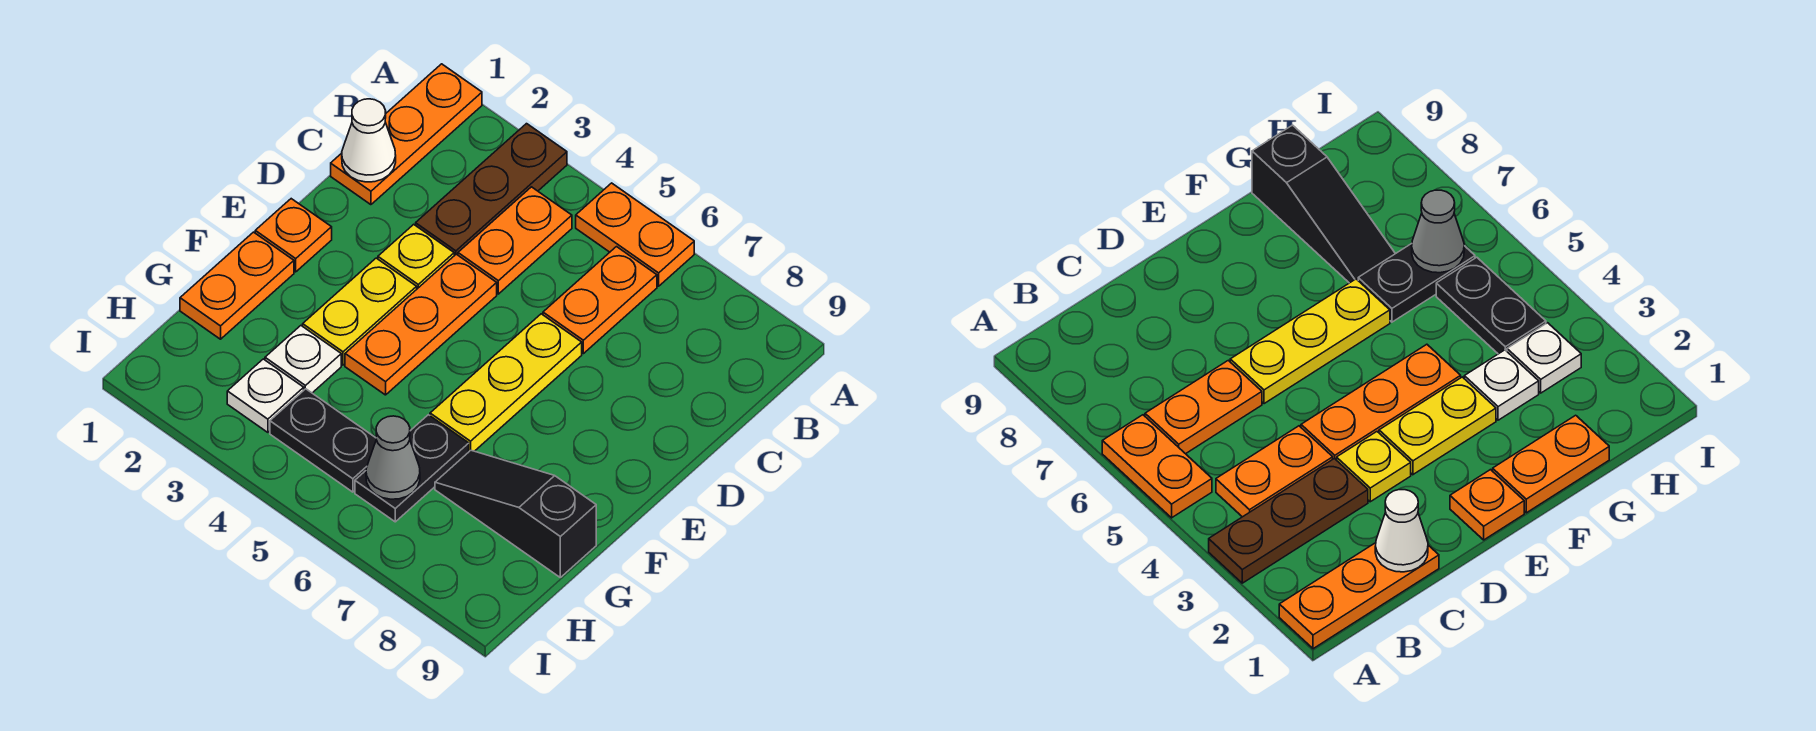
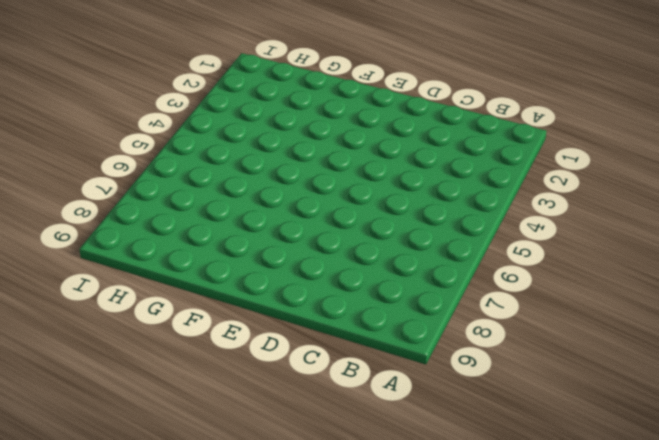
none -> orange plate A1:C1 level 1
none -> brown plate A3:C3 level 1
none -> orange plate A5:A6 level 1

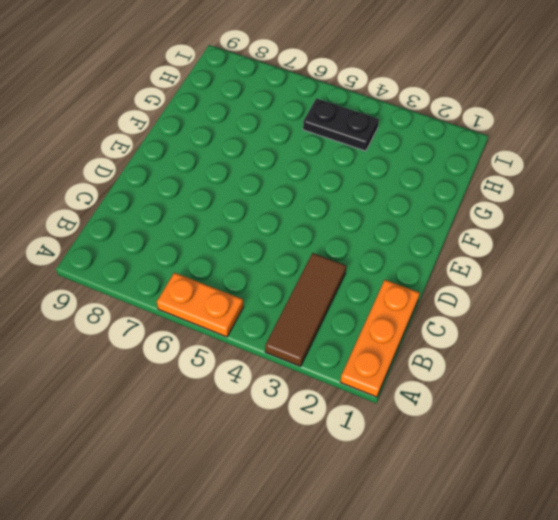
brown tile A3:C3 level 1 -> brown plate A3:C3 level 1
none -> orange plate B4:C4 level 1
none -> orange plate B6:C6 level 1
none -> yellow plate D3 level 1

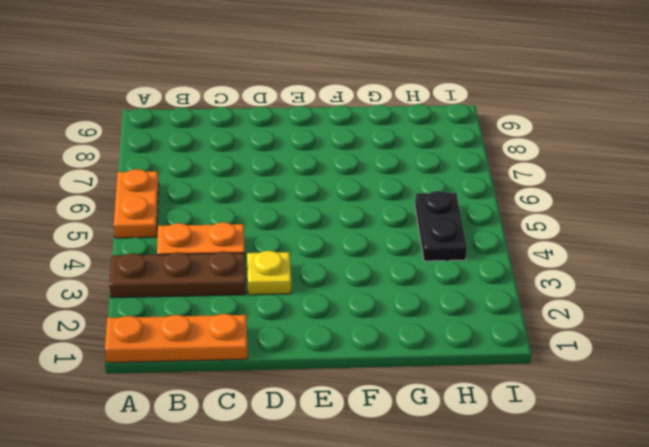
none -> orange plate B6:C6 level 1
none -> orange plate D4:F4 level 1
none -> yellow plate D6:F6 level 1

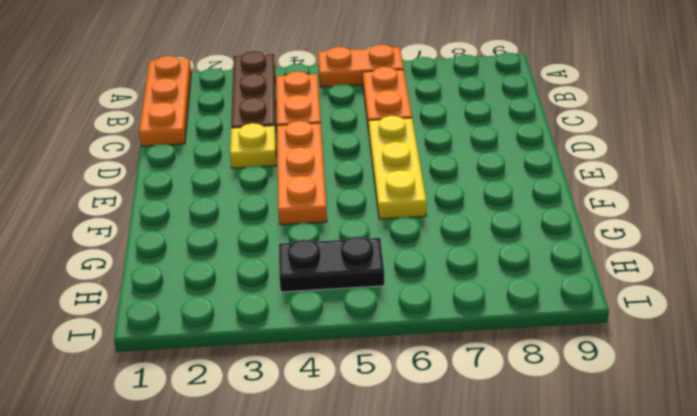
none -> orange plate E1 level 1
none -> yellow plate E3:F3 level 1
none -> orange plate F1:G1 level 1

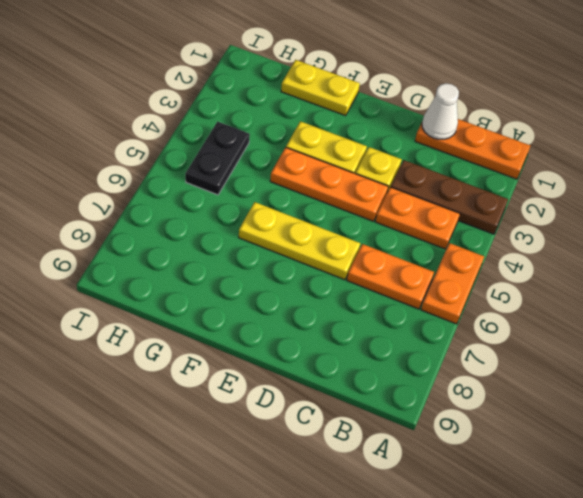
yellow plate F1:G1 level 1 -> orange plate F1:G1 level 1
none -> orange plate E1 level 1
none -> white plate G3 level 1
none -> black plate G6:H6 level 1

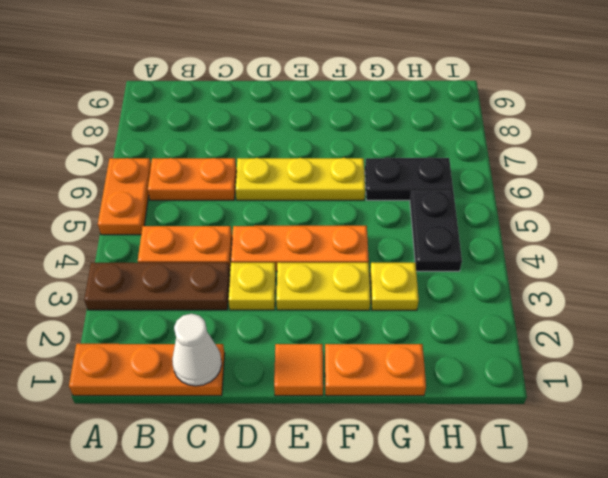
orange tile E1 level 1 -> orange plate E1 level 1
yellow plate G3 level 1 -> white plate G3 level 1
none -> black slope G7:G9 level 1 top 9
none -> white plate H3 level 1
none -> grey cone H6 level 2

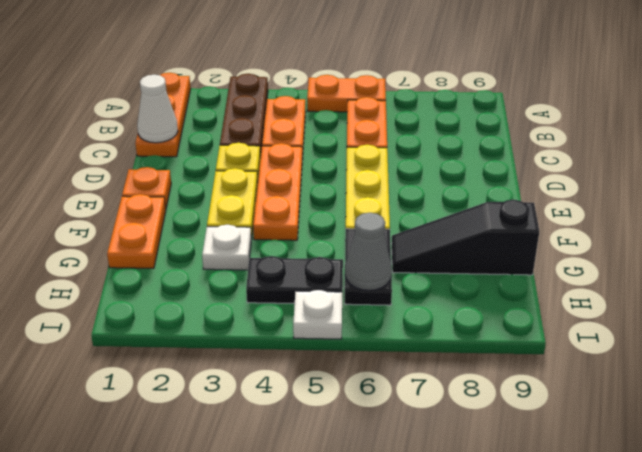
white plate I5 level 1 -> white plate H3 level 1

